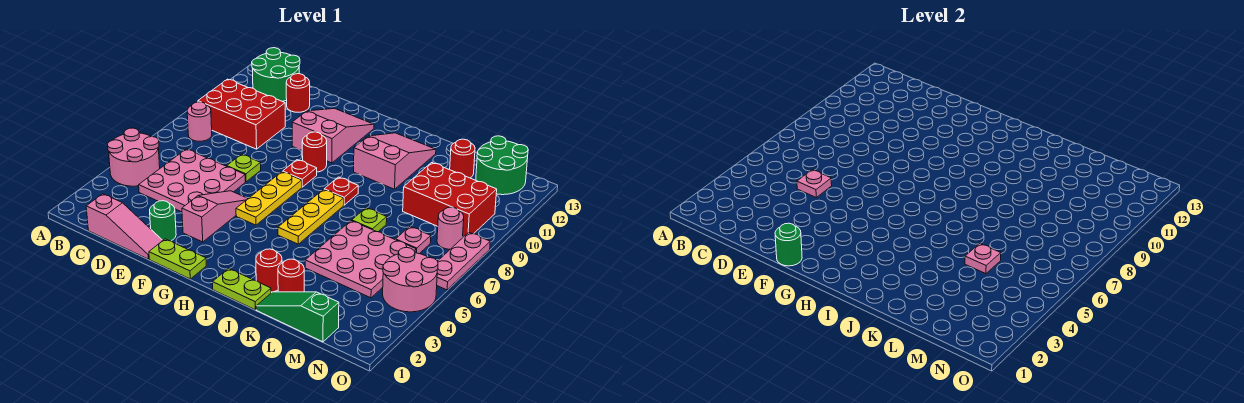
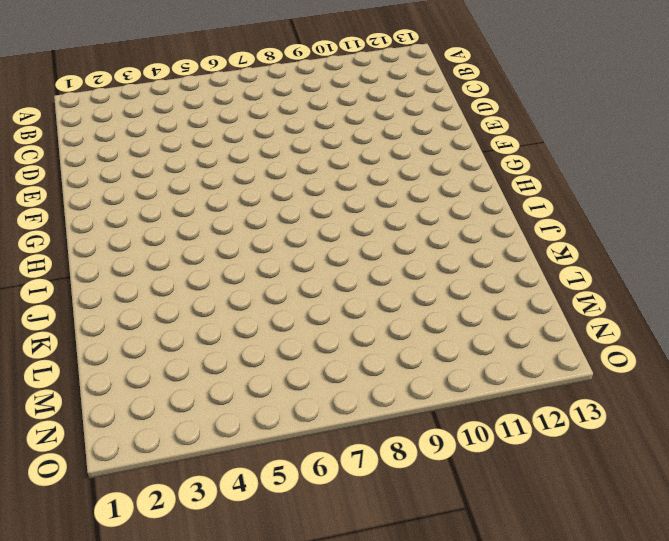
none -> pink round brick A4:B5 level 1
none -> pink round brick B8 level 1
none -> red brick B9:D10 level 1
none -> green round brick B12:C13 level 1

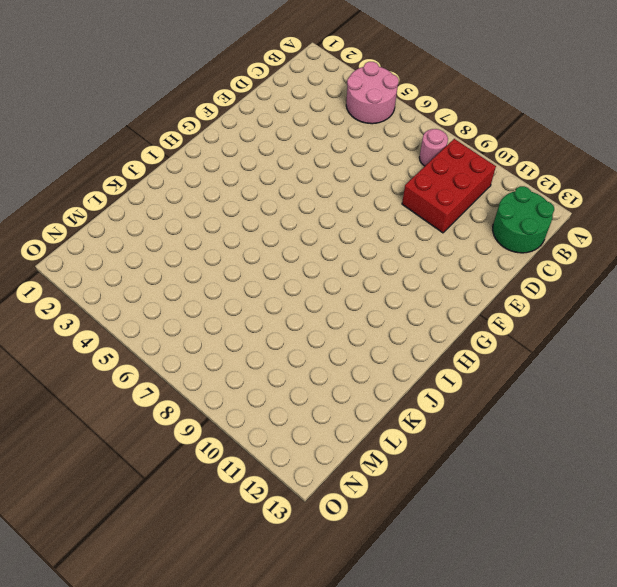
none -> pink slope C1:E1 level 1 top C
none -> pink plate C4:E6 level 1
none -> red round brick D12 level 1
none -> green round brick E2 level 1

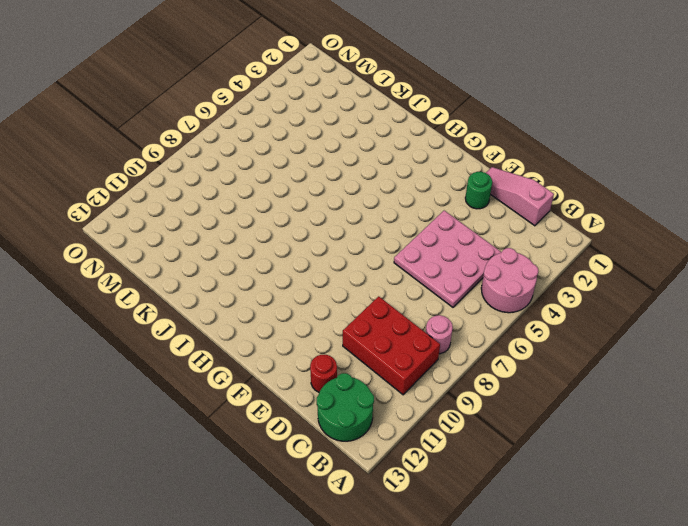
none -> lime plate E7 level 1
none -> lime plate F1:G1 level 1
none -> pink slope F3:F5 level 1 top 3
none -> pink slope F10:G12 level 1 top 10

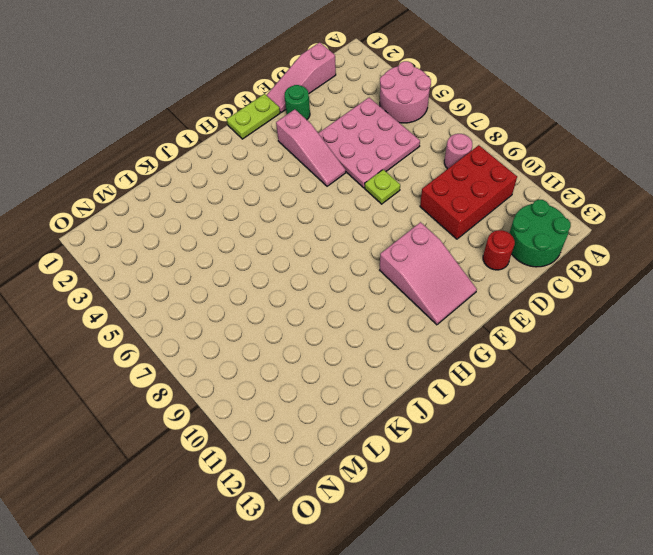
none -> yellow plate G5:G7 level 1
none -> red plate G8 level 1
none -> red round brick G9 level 1
none -> lime plate I1:J1 level 1

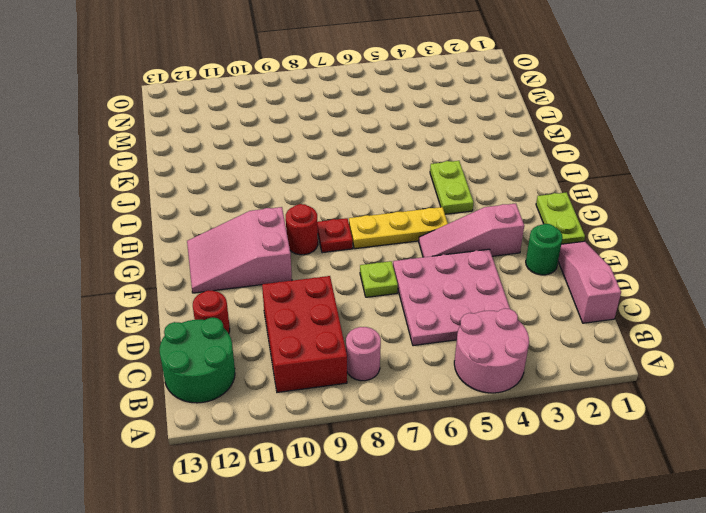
lime plate H4:I4 level 1 -> lime plate I1:J1 level 1
none -> yellow plate I5:I7 level 1
none -> red plate I8 level 1
none -> pink slope I10:J12 level 1 top 10
none -> red round brick J2 level 1

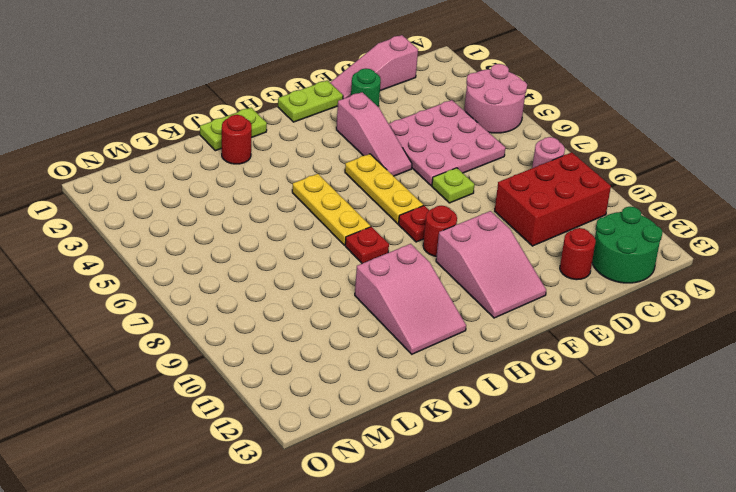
none -> green slope K1:M1 level 1 top M
none -> red round brick K2 level 1
none -> pink plate K4:M6 level 1
none -> lime plate K7 level 1

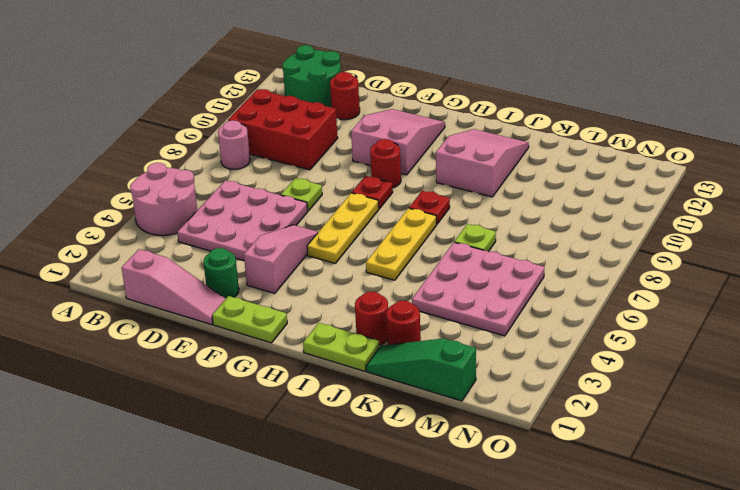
none -> red brick L9:N10 level 1
none -> red round brick L12 level 1
none -> pink plate M7 level 1
none -> green round brick M12:N13 level 1

